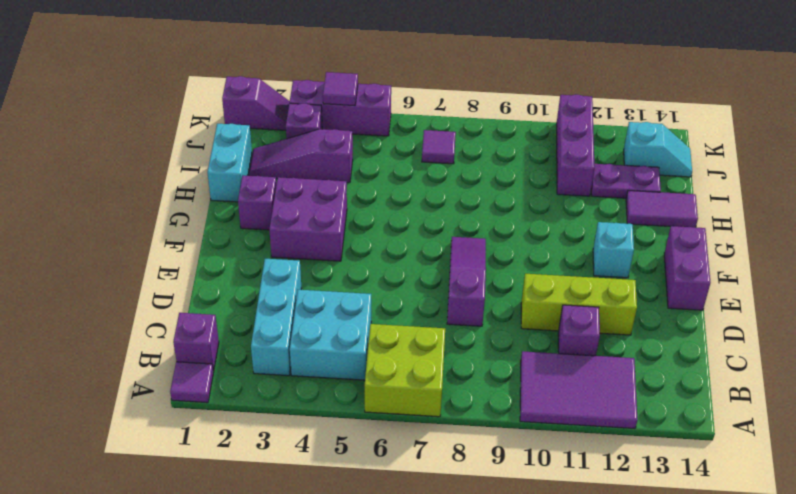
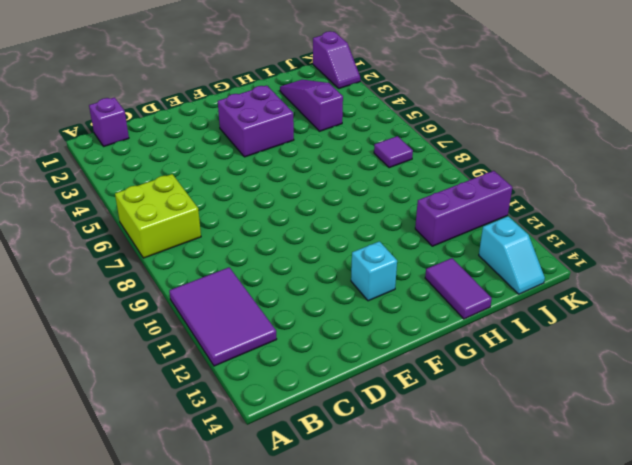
none -> purple tile A1 level 1
none -> cyan brick B3:D3 level 1
none -> cyan brick B4:C5 level 1

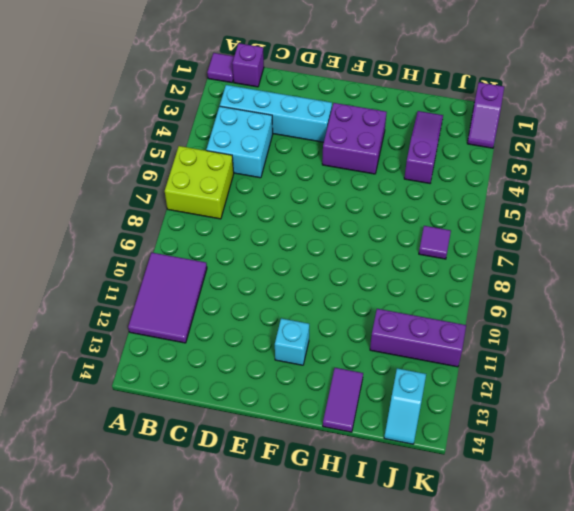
cyan brick B3:E3 level 1 -> cyan brick B3:D3 level 1
none -> purple brick C11 level 1
none -> purple slope D8:F8 level 1 top D
none -> lime brick D10:D12 level 1

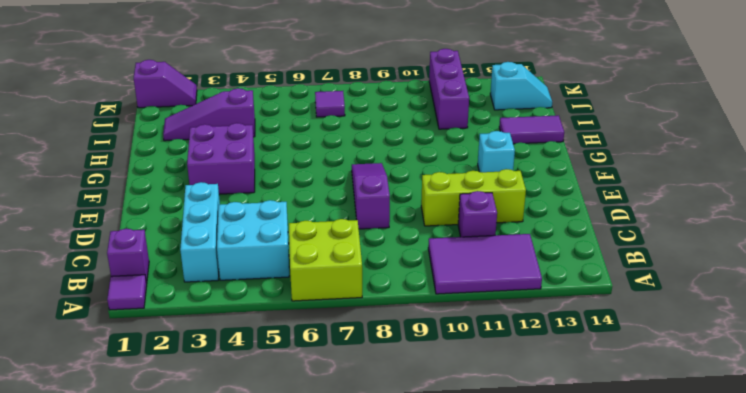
none -> purple brick E14:F14 level 1
none -> purple brick G2 level 1
none -> cyan brick H1:I1 level 1

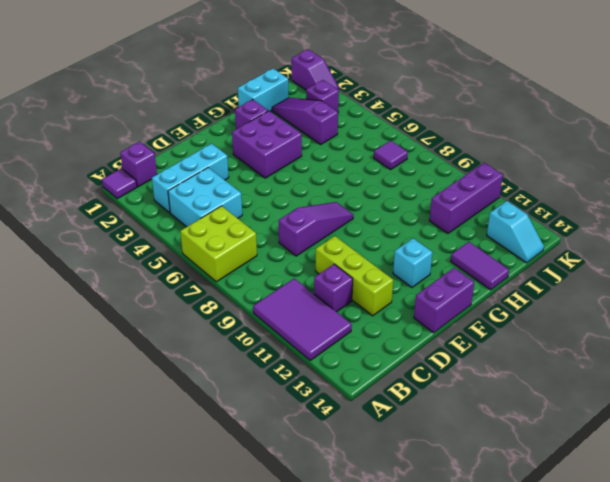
none -> purple plate I12:I13 level 1
none -> purple brick K3:K5 level 1
none -> purple tile K4 level 2

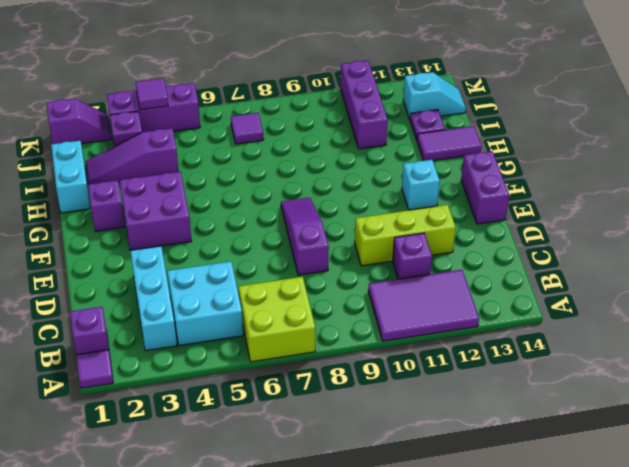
purple plate I13 level 1 -> purple plate I12:I13 level 1

